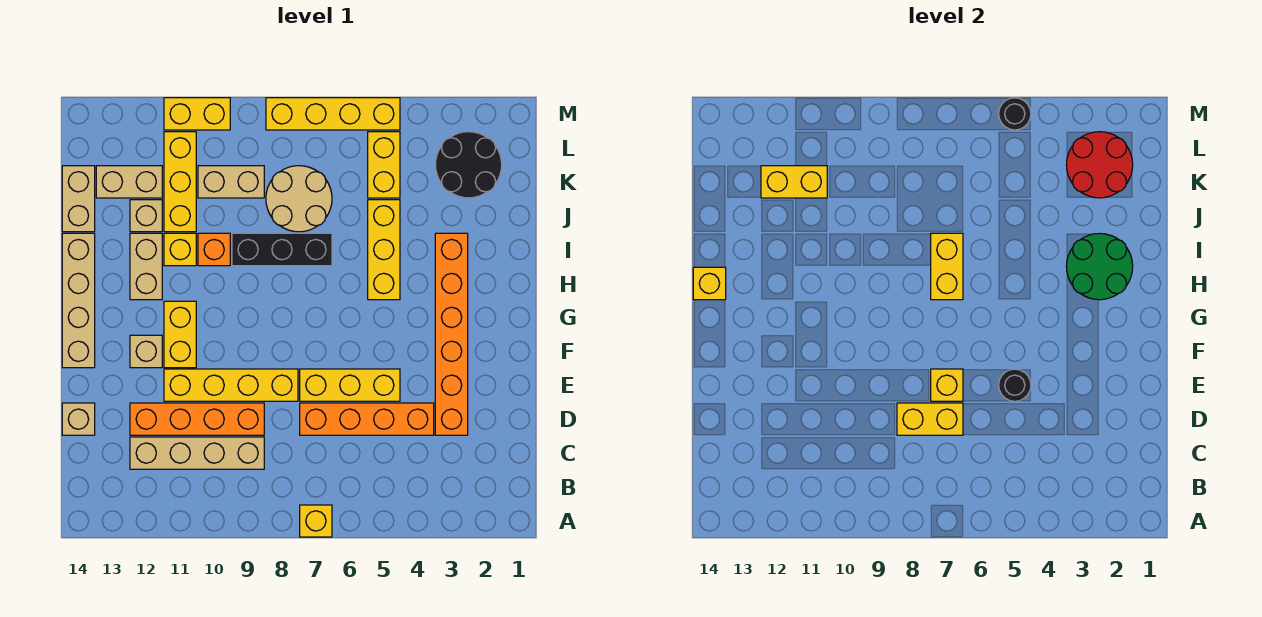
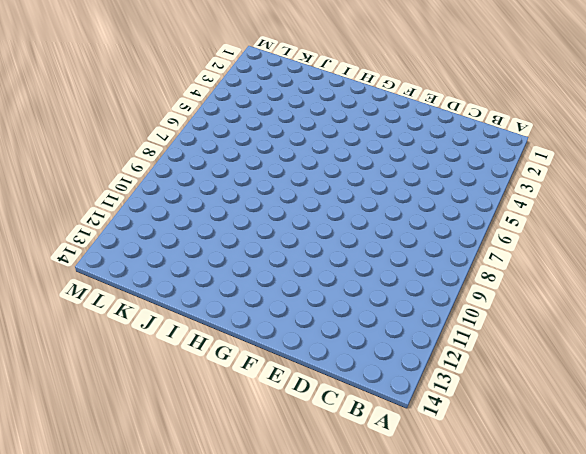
none -> yellow brick A7 level 1
none -> tan brick C9:C12 level 1
none -> orange brick D3:I3 level 1
none -> orange brick D4:D7 level 1

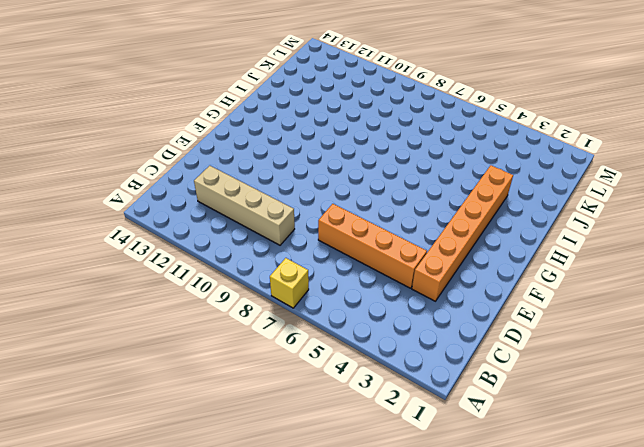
none -> orange brick D9:D12 level 1
none -> tan brick D14 level 1
none -> yellow brick E5:E7 level 1
none -> yellow brick E8:E11 level 1

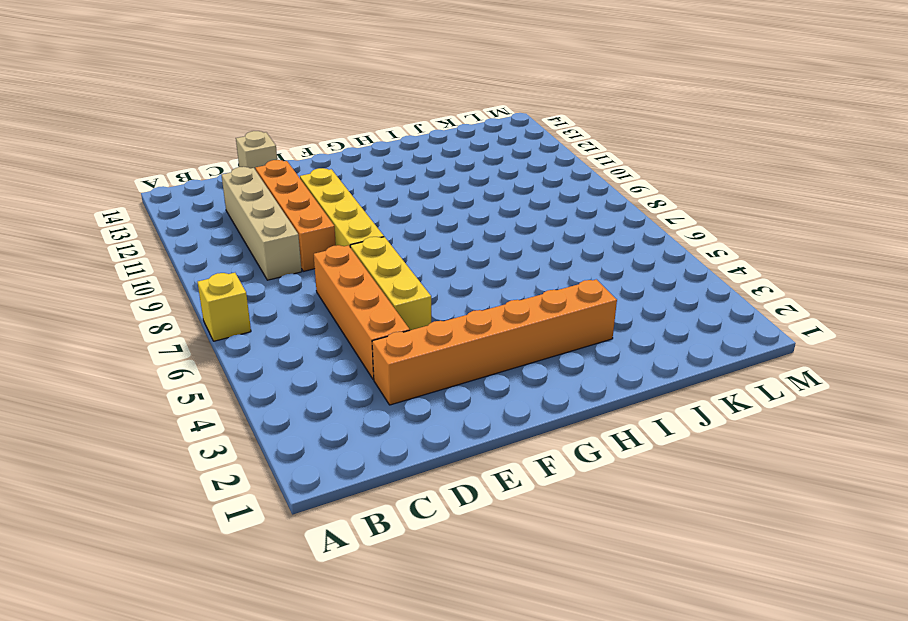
none -> yellow brick F11:G11 level 1
none -> tan brick F12 level 1
none -> tan brick F14:I14 level 1
none -> yellow brick H5:J5 level 1

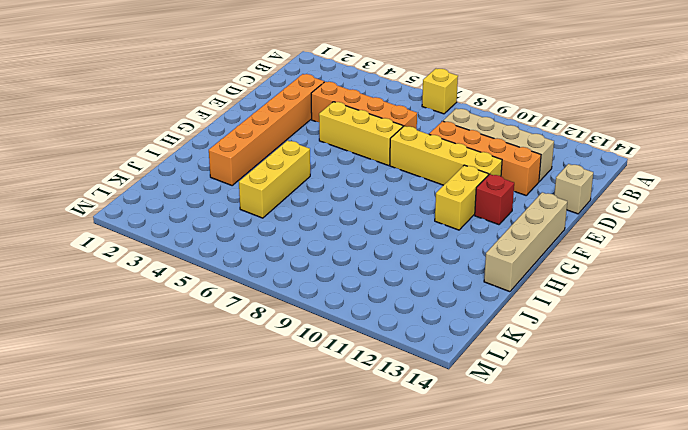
red brick F12 level 1 -> tan brick F12 level 1
none -> tan brick H12:I12 level 1
none -> black brick I7:I9 level 1
none -> orange brick I10 level 1
none -> yellow brick I11 level 1

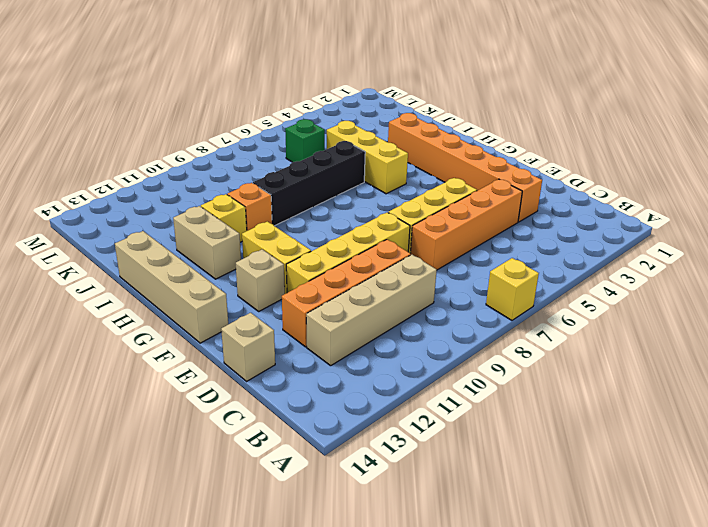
black brick I6:I9 level 1 -> black brick I7:I9 level 1
green brick K6 level 1 -> none
none -> tan round brick J7:K8 level 1
none -> yellow brick J11:L11 level 1
none -> tan brick J12 level 1
none -> tan brick J14:K14 level 1

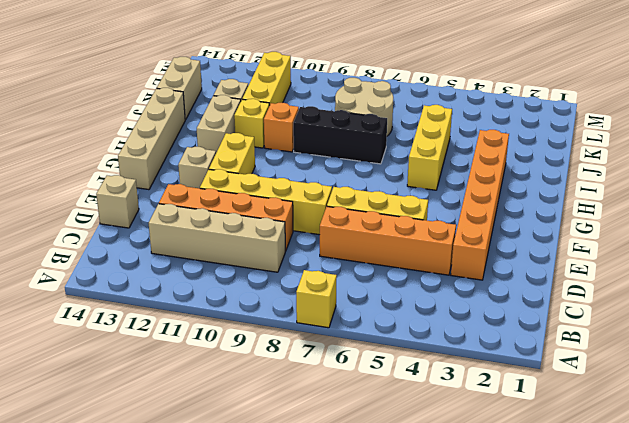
none -> black round brick K2:L3 level 1
none -> yellow brick K5:L5 level 1
none -> tan brick K9:K10 level 1
none -> tan brick K12:K13 level 1

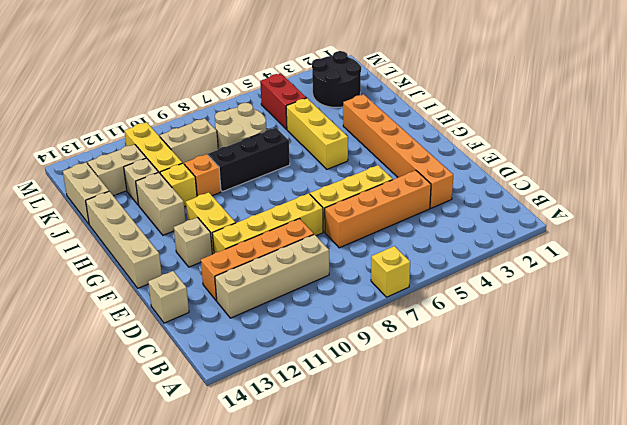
red brick K5:L5 level 1 -> yellow brick K5:L5 level 1
none -> yellow brick M5:M8 level 1
none -> yellow brick M10:M11 level 1
none -> yellow brick D7:D8 level 2
none -> black round brick E5 level 2

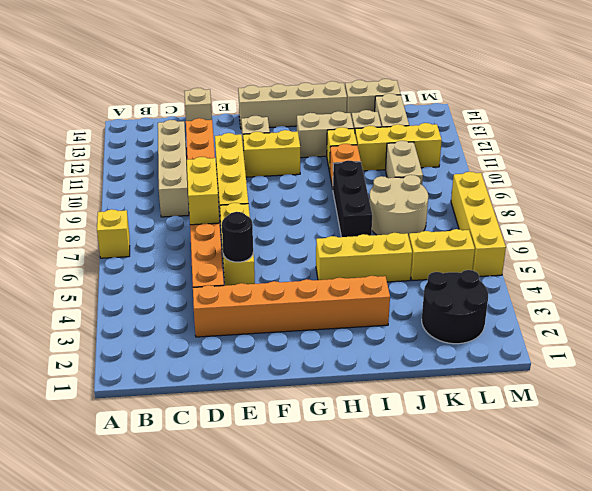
none -> yellow brick M10:M11 level 1
none -> yellow brick E7 level 2
none -> green round brick H2:I3 level 2
none -> yellow brick H7:I7 level 2

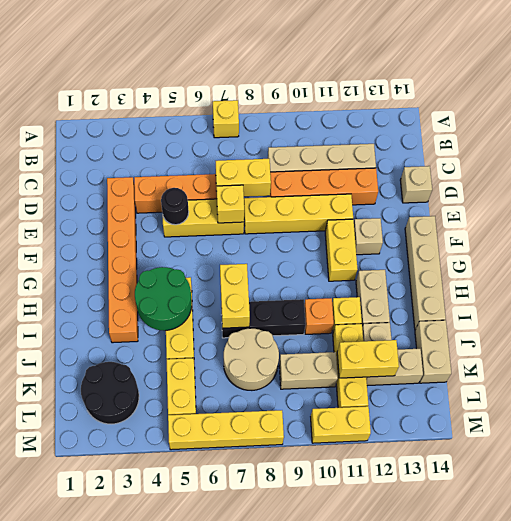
green round brick H4:I5 level 2 -> green round brick H2:I3 level 2
none -> yellow brick H14 level 2
none -> red round brick K2:L3 level 2
none -> black round brick M5 level 2

